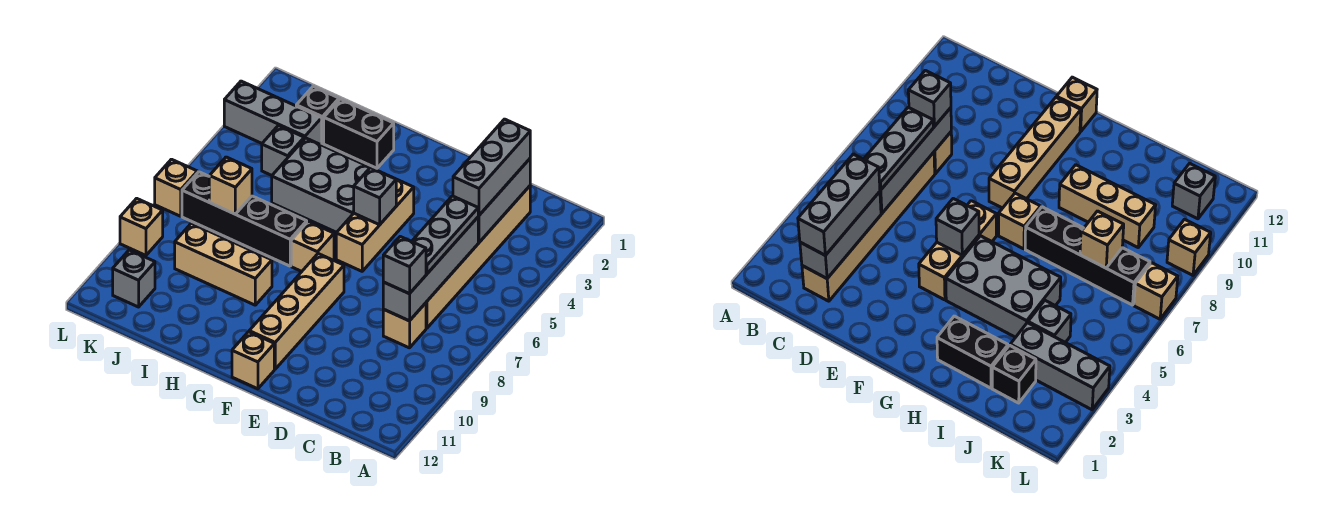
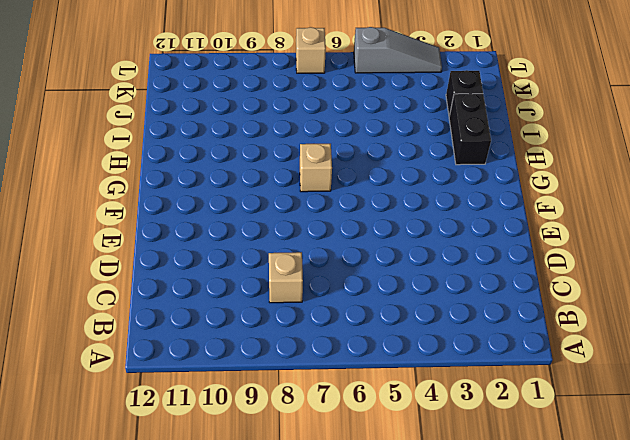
grey slope L3:L5 level 1 top 5 -> grey brick J3:L3 level 1
none -> tan brick C2:C7 level 1
none -> tan brick F4:F6 level 1
none -> tan brick F8:F11 level 1

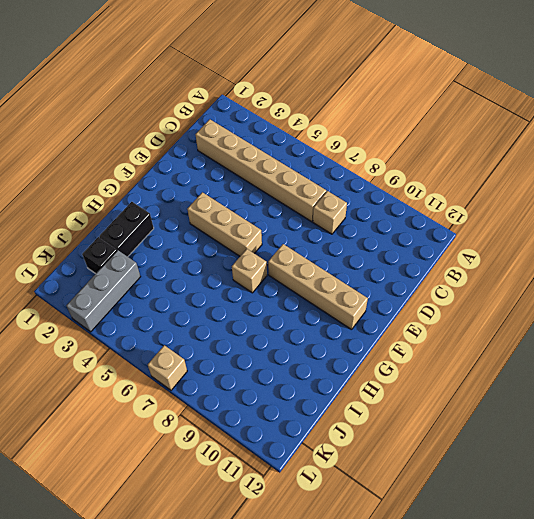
none -> tan brick F12 level 1
none -> grey brick G4:I5 level 1
none -> black brick H7:K7 level 1

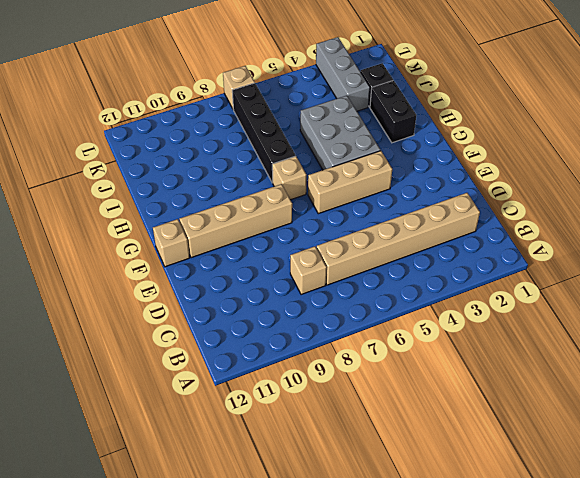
none -> tan brick H9:J9 level 1
none -> grey brick J4 level 1
none -> grey brick K11 level 1

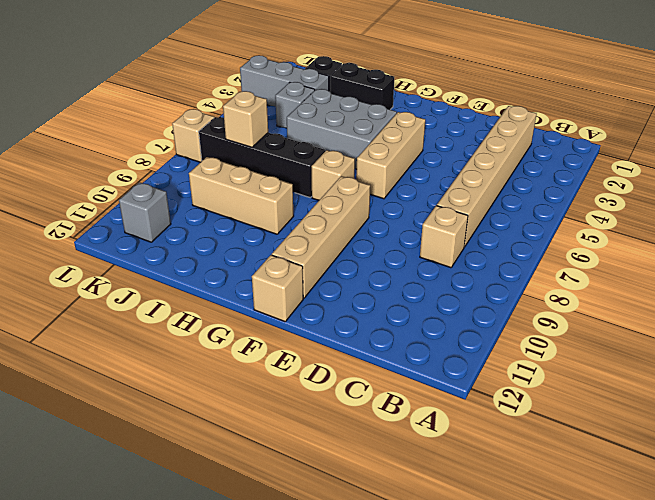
none -> tan brick L9 level 1
none -> grey brick C2:C4 level 2
none -> grey brick C5:C8 level 2

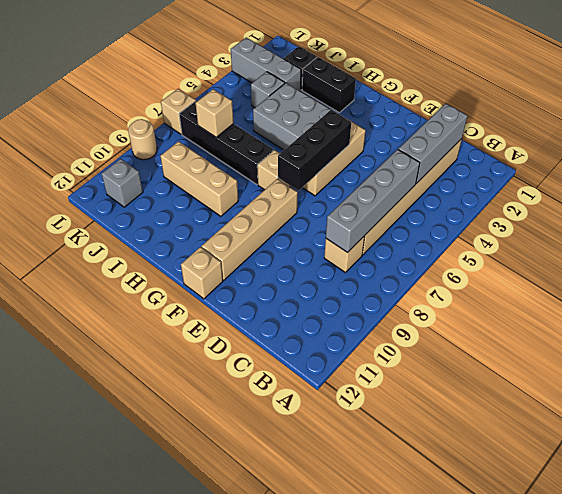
black brick F5:F7 level 2 -> grey brick F5 level 2
tan round brick L9 level 1 -> tan brick L9 level 1
none -> grey brick C2:C4 level 3
none -> grey plate C5:C7 level 3
none -> grey brick C8 level 3

